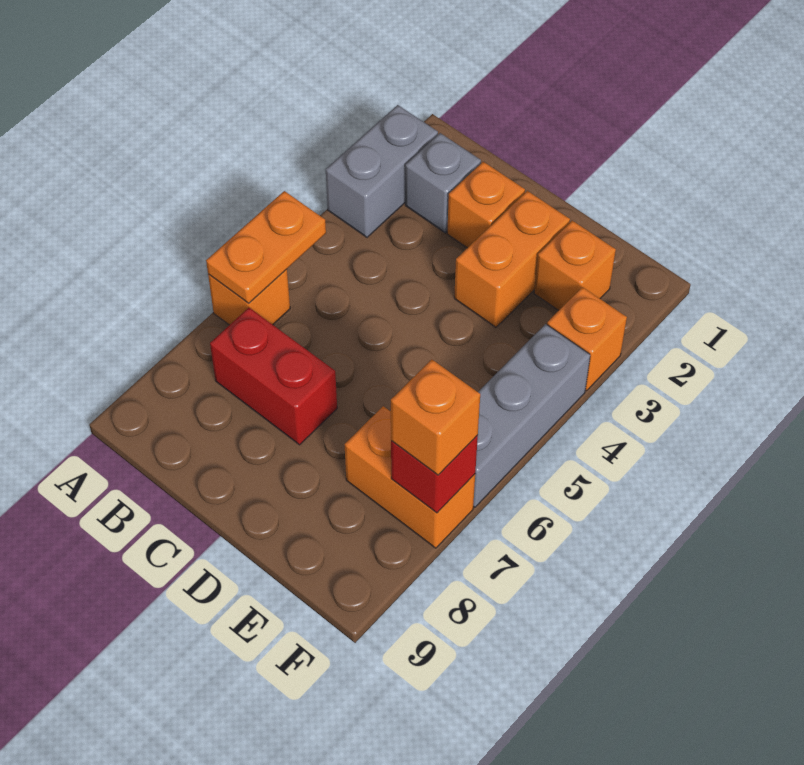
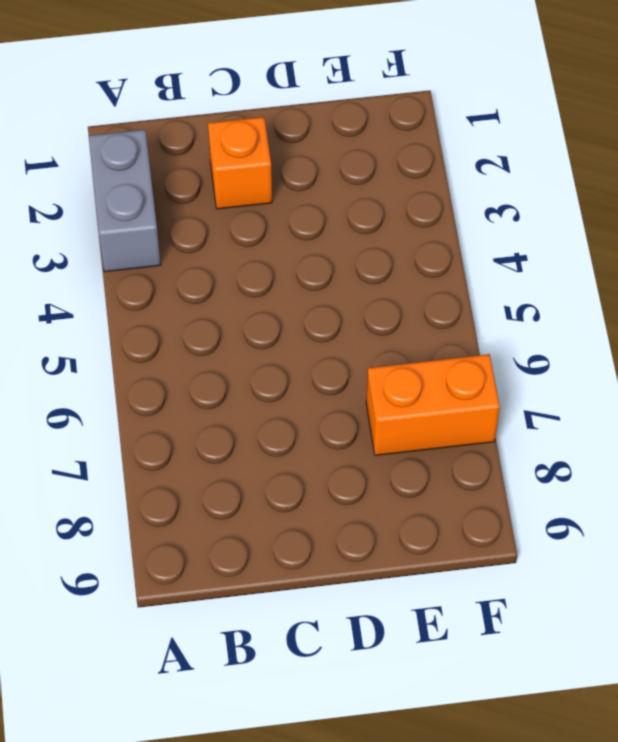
none -> orange brick A6 level 1
none -> grey brick B2 level 1
none -> red brick B7:C7 level 1

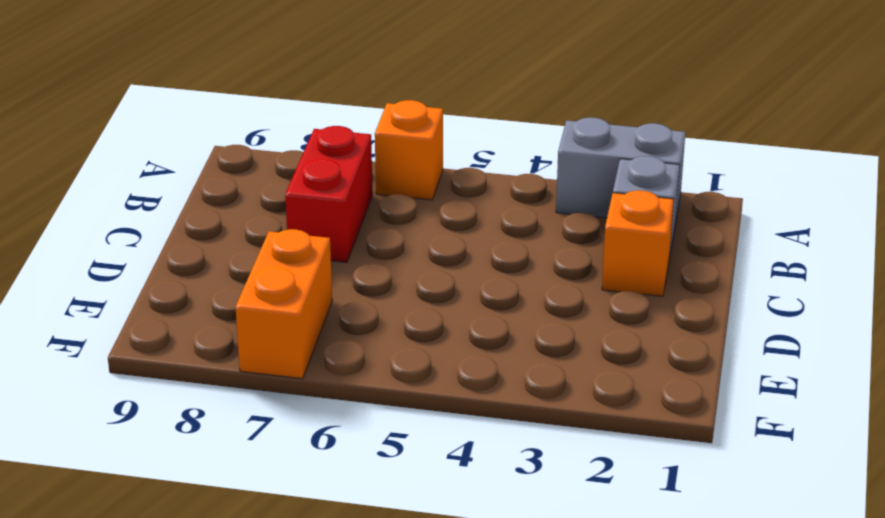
none -> orange brick D2:D3 level 1
none -> orange brick E2 level 1
none -> orange brick F3 level 1

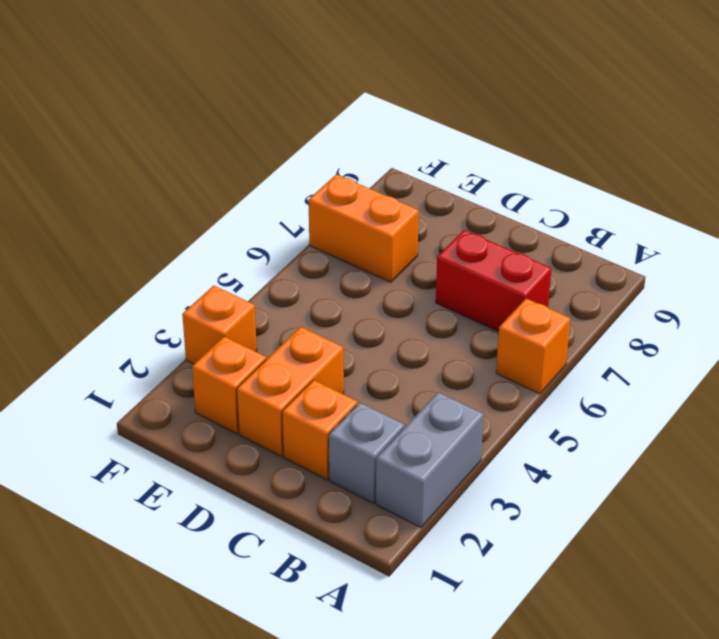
none -> grey brick F4:F6 level 1
none -> orange plate A5:A6 level 2
none -> red brick F7 level 2

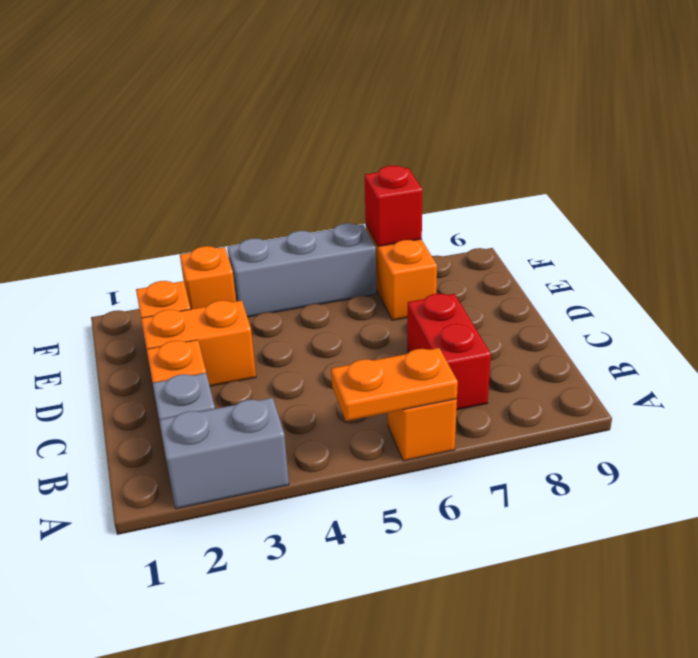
none -> orange brick F7 level 3

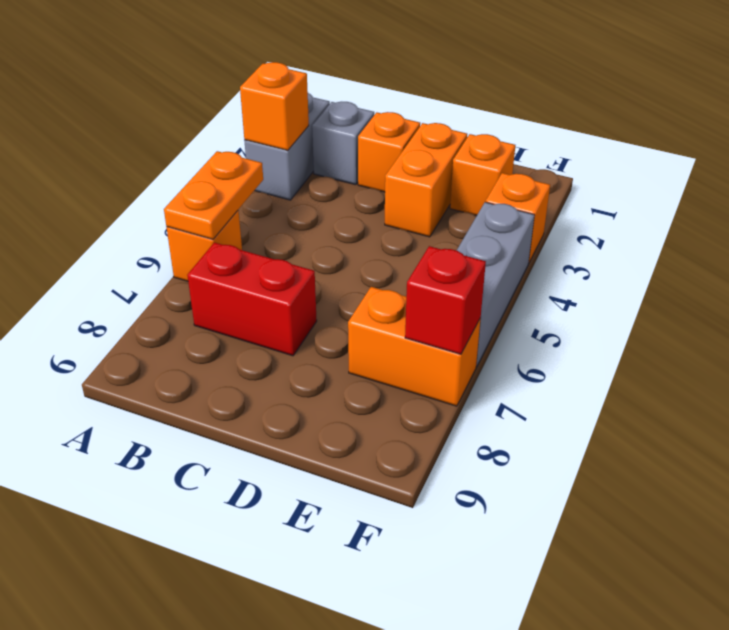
orange brick A3 level 2 -> orange brick F7 level 3

